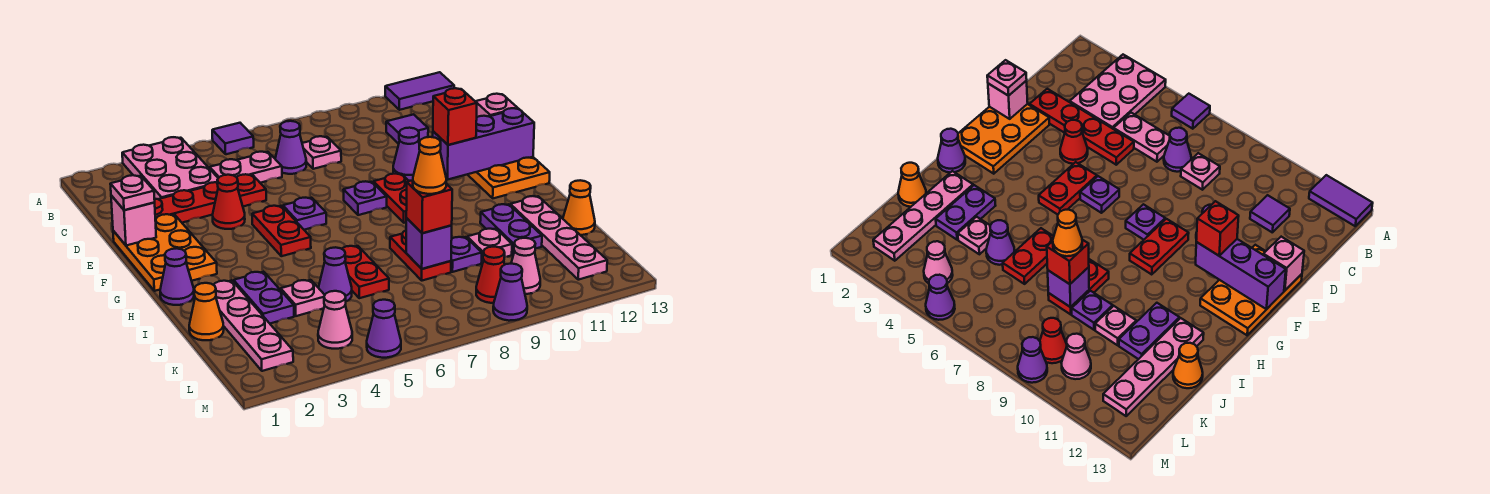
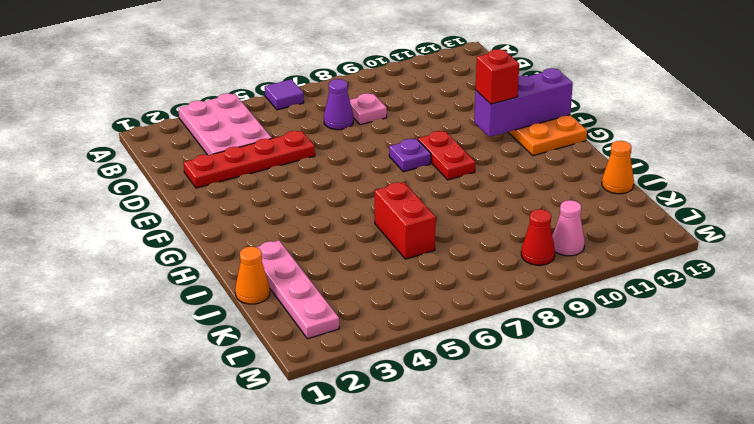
red brick I6:J6 level 1 -> red plate I6:J6 level 1
none -> purple tile A12:A13 level 1
none -> pink plate C5:C6 level 1
none -> purple tile C11 level 1
none -> orange plate E1:G2 level 1

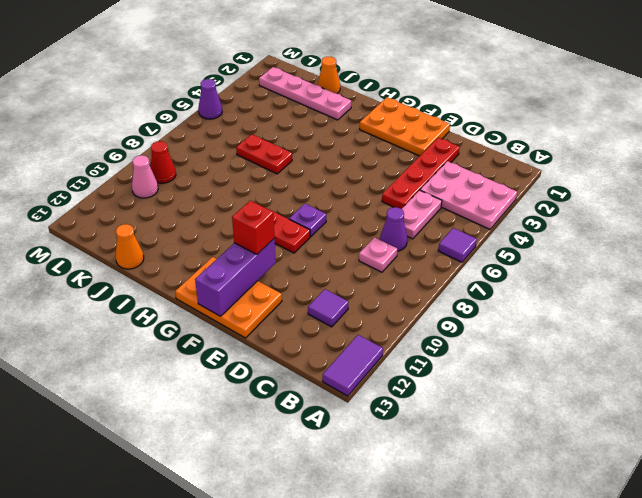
none -> red cone E4 level 1
none -> purple cone E10 level 1
none -> red plate F5:G5 level 1
none -> purple plate F6 level 1

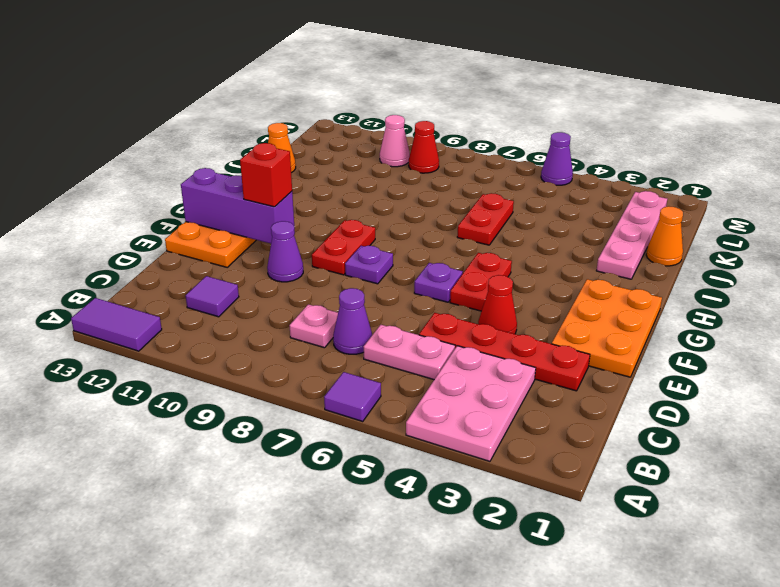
none -> purple cone H1 level 1
none -> purple plate I3:J3 level 1
none -> red plate I8:J8 level 1
none -> purple plate I11:J11 level 1

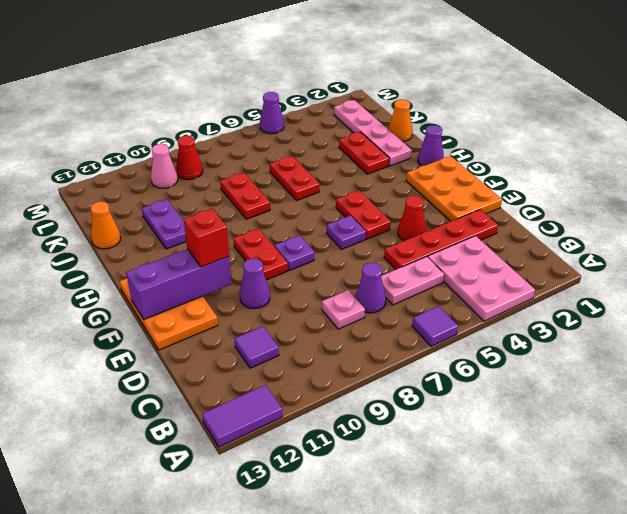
red plate I3:J3 level 1 -> purple plate I3:J3 level 1
none -> pink plate I12:L12 level 1
none -> pink plate J4 level 1
none -> purple cone J5 level 1
none -> purple plate J9 level 1

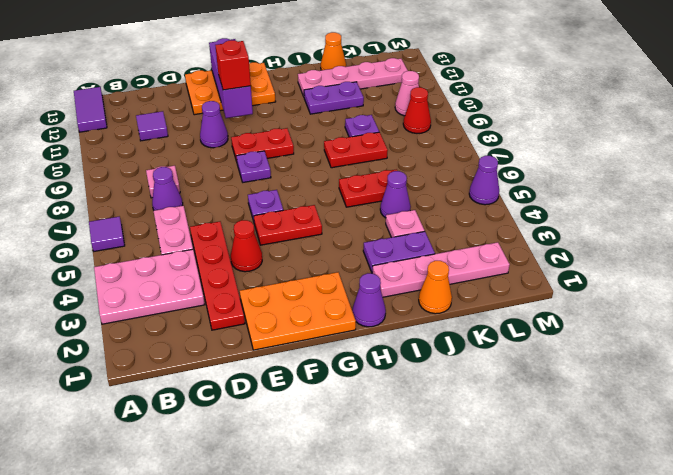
none -> pink plate J10 level 1
none -> pink cone L4 level 1
none -> purple cone M9 level 1
none -> pink brick E1 level 2

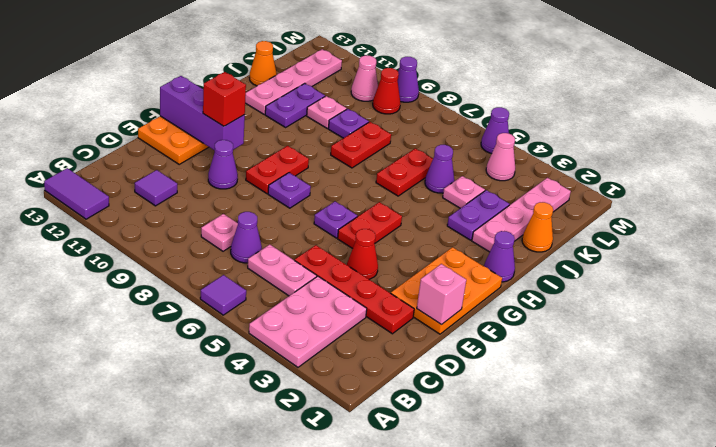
none -> pink brick E13 level 2
none -> purple brick J8 level 2
none -> pink plate E1 level 3
none -> red brick J8 level 3

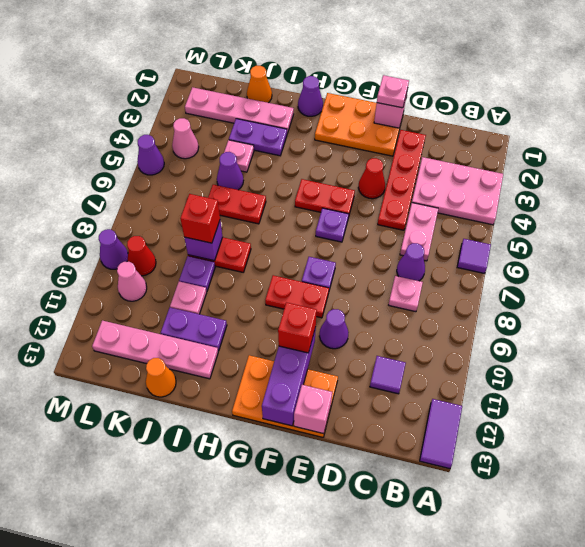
none -> orange cone J8 level 4

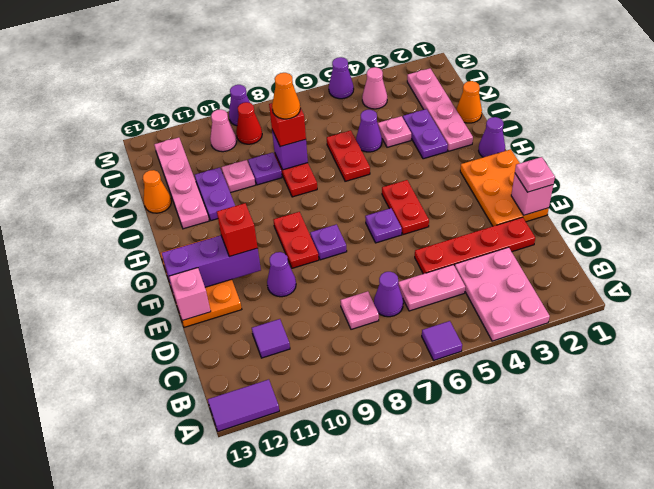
none -> red cone E4 level 1

